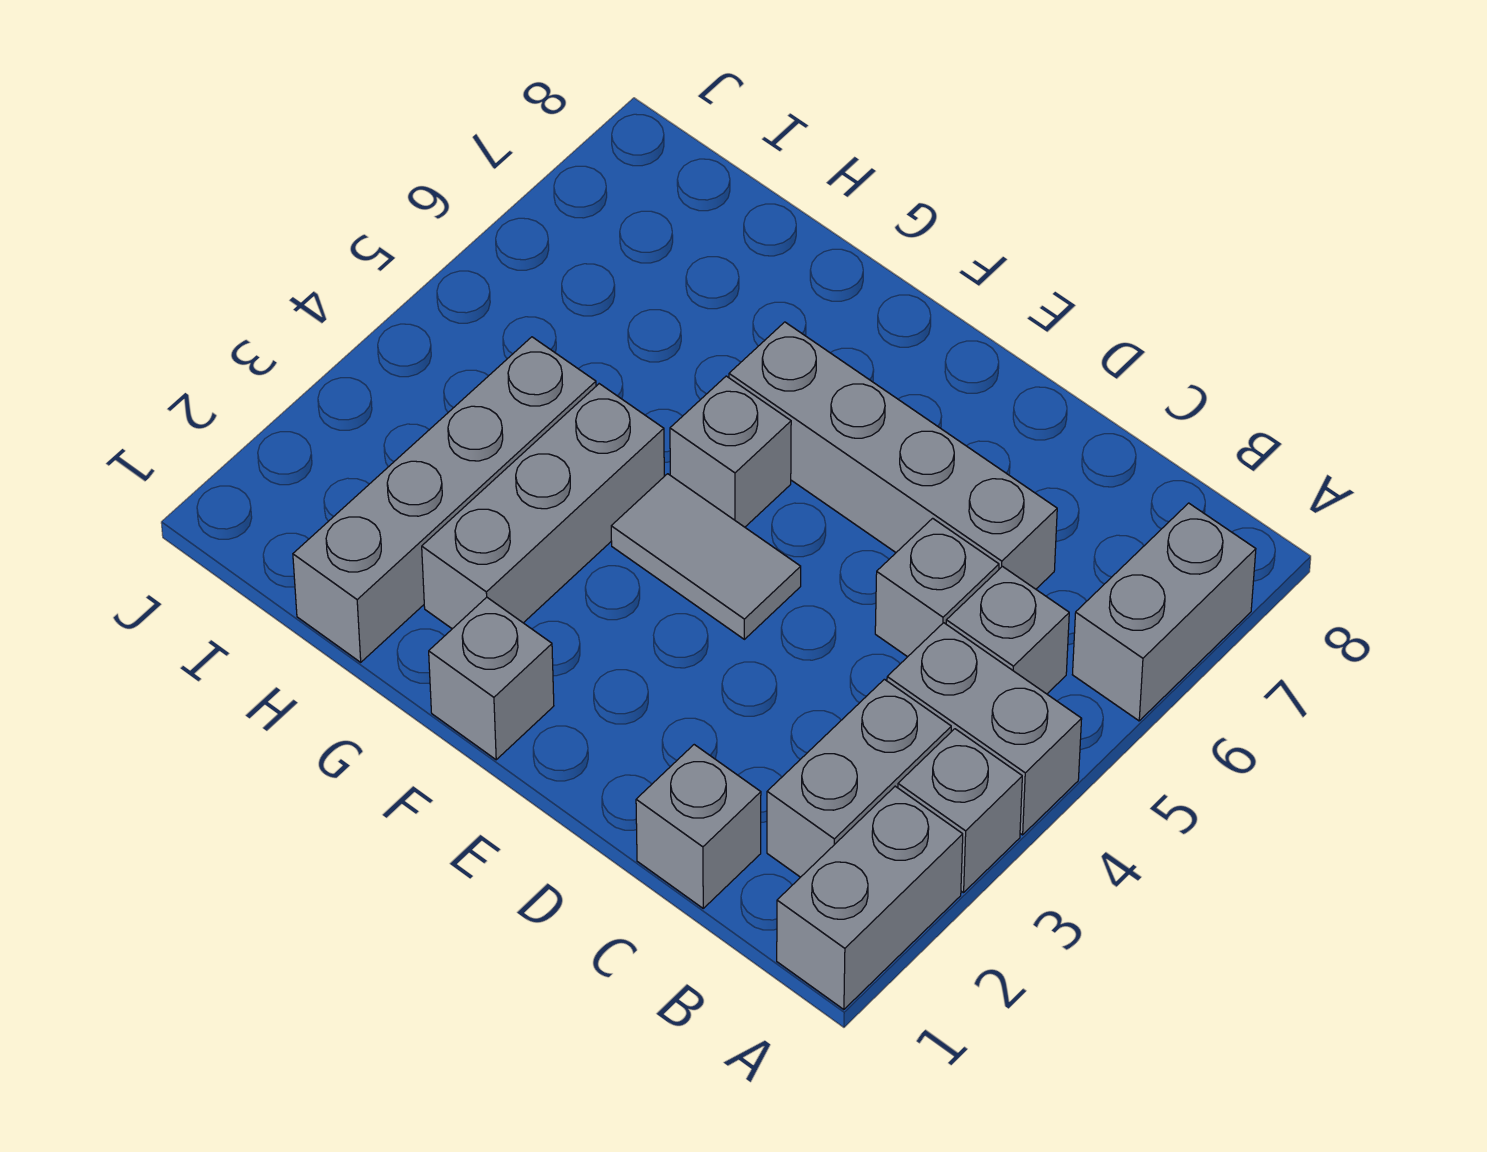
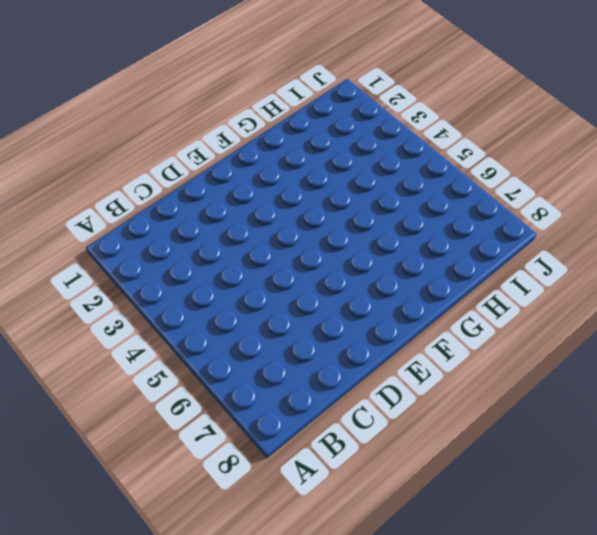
none -> grey brick A1:A2 level 1
none -> grey brick A3 level 1
none -> grey brick A4:B4 level 1

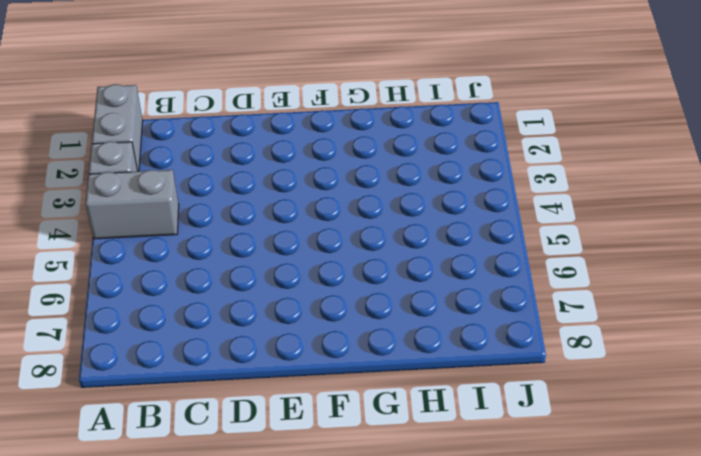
none -> grey brick A6:A7 level 1
none -> grey brick B2:B3 level 1
none -> grey brick B5 level 1

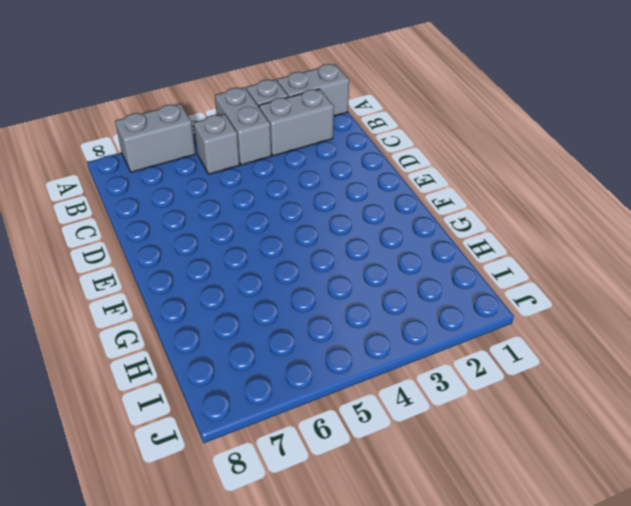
none -> grey brick C1 level 1
none -> grey brick C5 level 1
none -> grey brick C6:F6 level 1

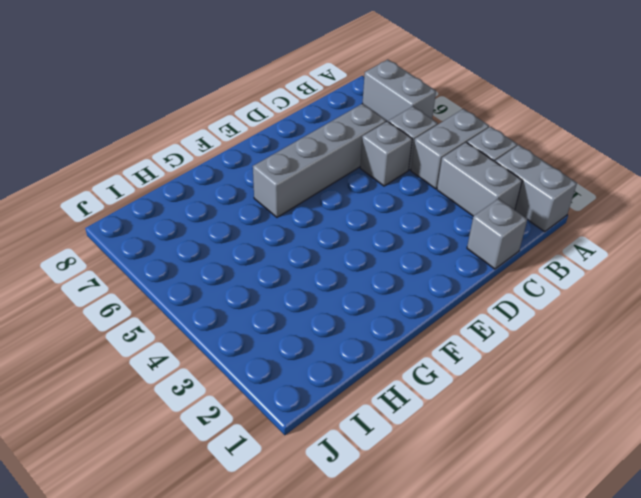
none -> grey tile E4:F4 level 1
none -> grey brick F1 level 1
none -> grey brick F5 level 1

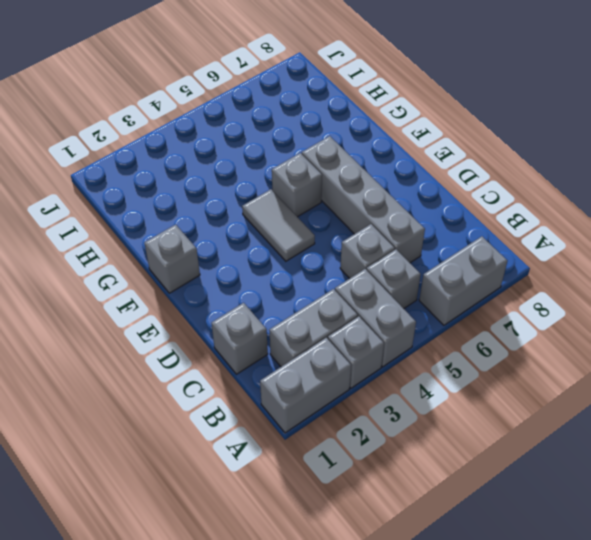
none -> grey brick G2:G4 level 1
none -> grey brick H1:H4 level 1

